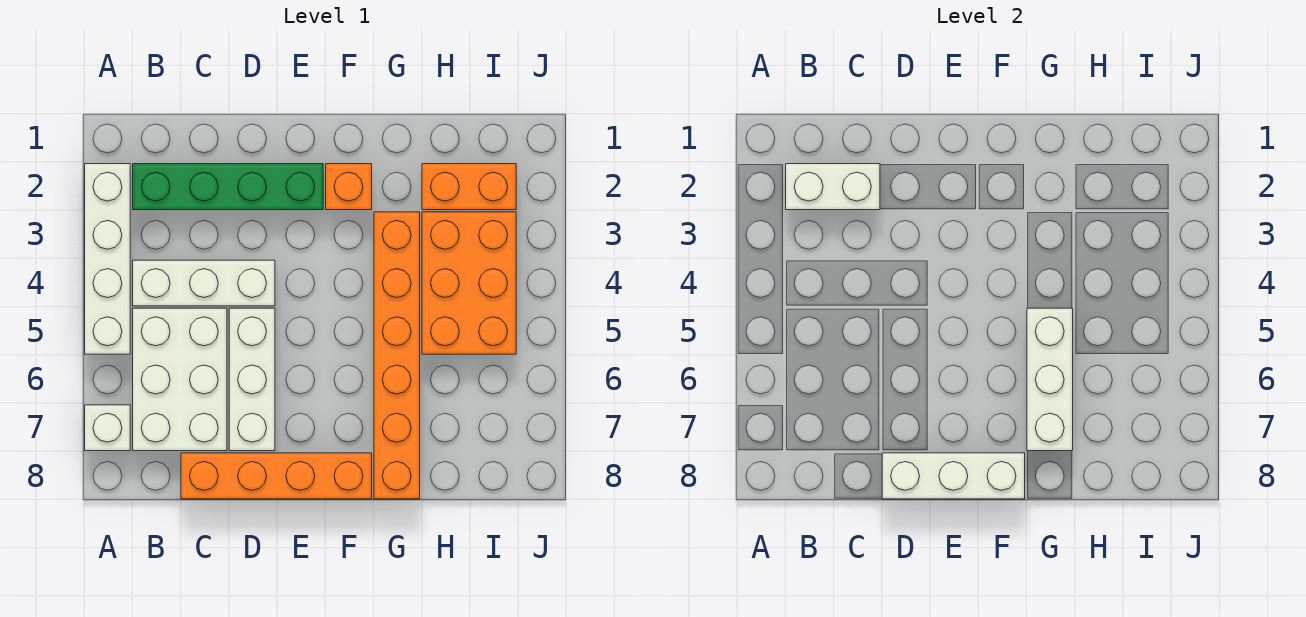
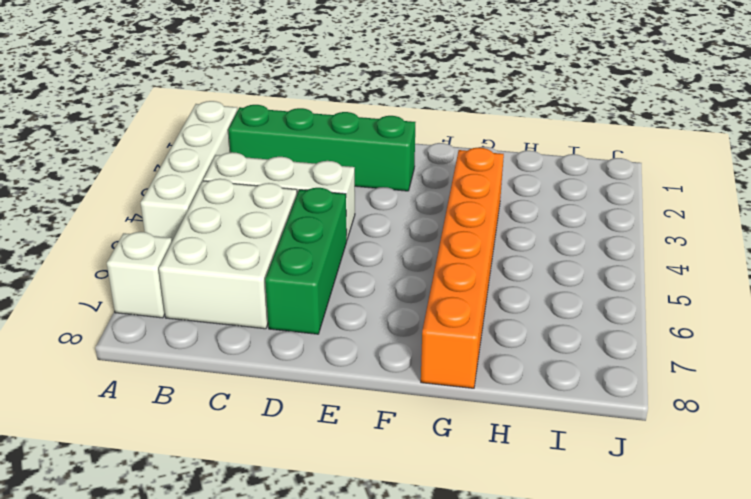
green brick D5:D7 level 1 -> white brick D5:D7 level 1
none -> orange brick C8:F8 level 1
none -> orange brick F2 level 1
none -> orange brick H2:I2 level 1

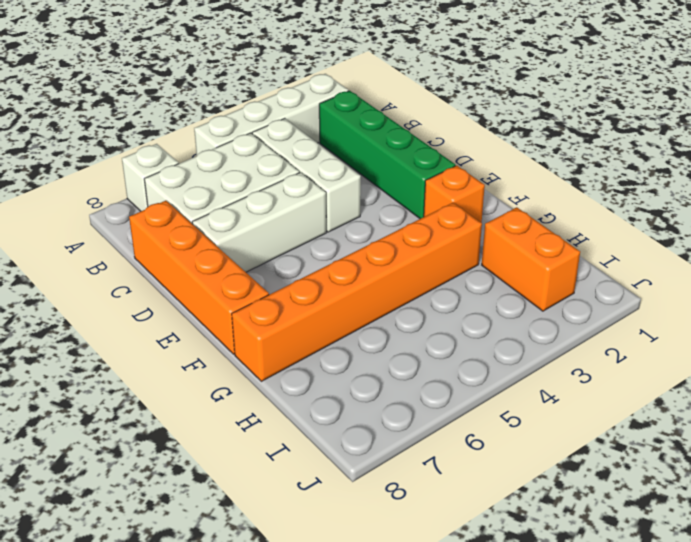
none -> orange brick H3:I5 level 1
none -> white brick B2:C2 level 2
none -> white brick D8:F8 level 2

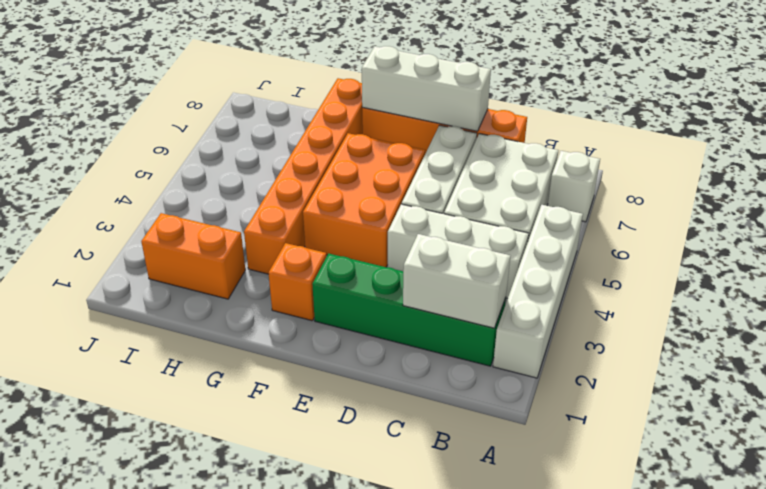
orange brick E4:F6 level 1 -> orange brick H3:I5 level 1
none -> white brick G5:G7 level 2

